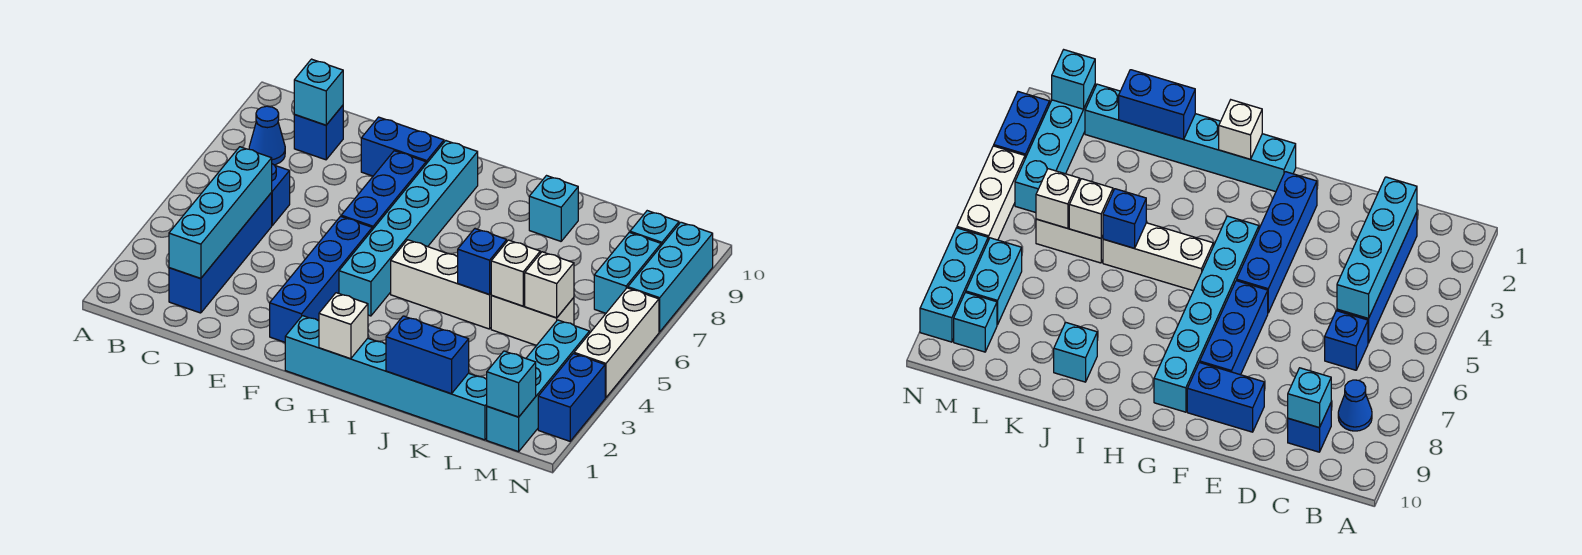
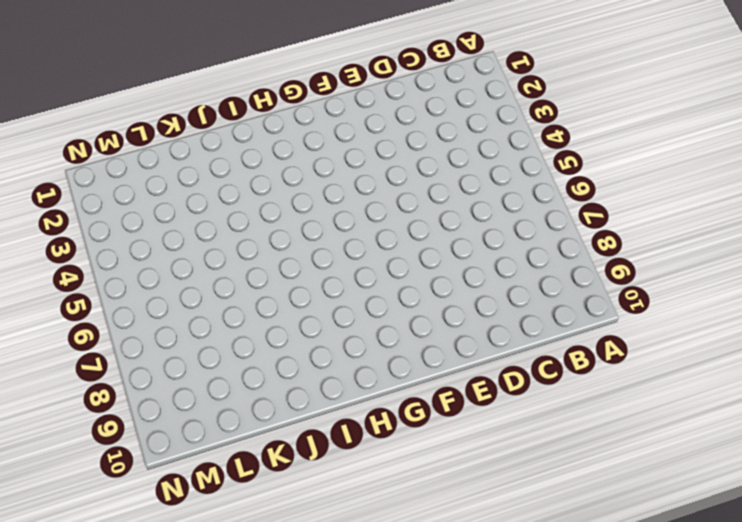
none -> blue cone B8 level 1
none -> blue brick C2:C5 level 1
none -> blue brick C6 level 1

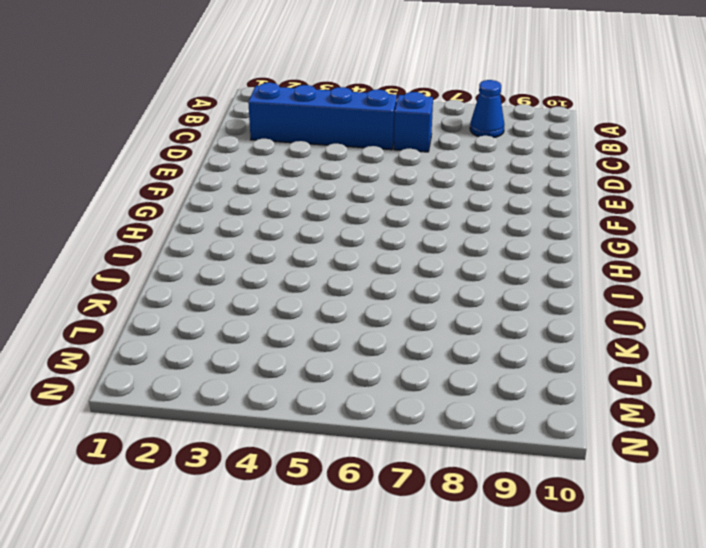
none -> blue brick C9 level 1
none -> blue brick E9:F9 level 1
none -> blue brick F2:F5 level 1

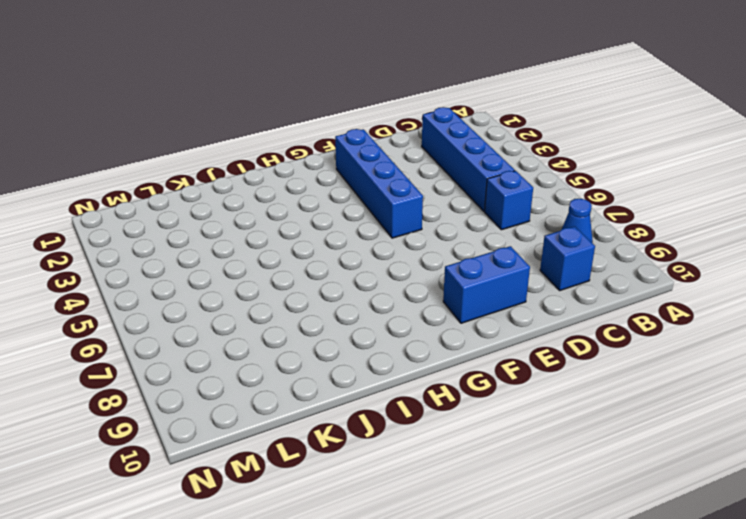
none -> blue brick F6:F8 level 1
none -> cyan brick G1:L1 level 1
none -> cyan brick G4:G9 level 1

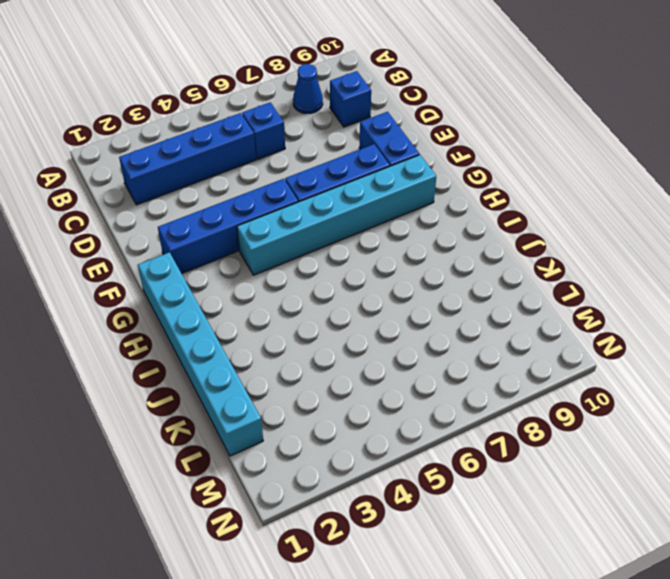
none -> white brick H5:J5 level 1
none -> cyan brick J9 level 1
none -> white brick K5:L5 level 1

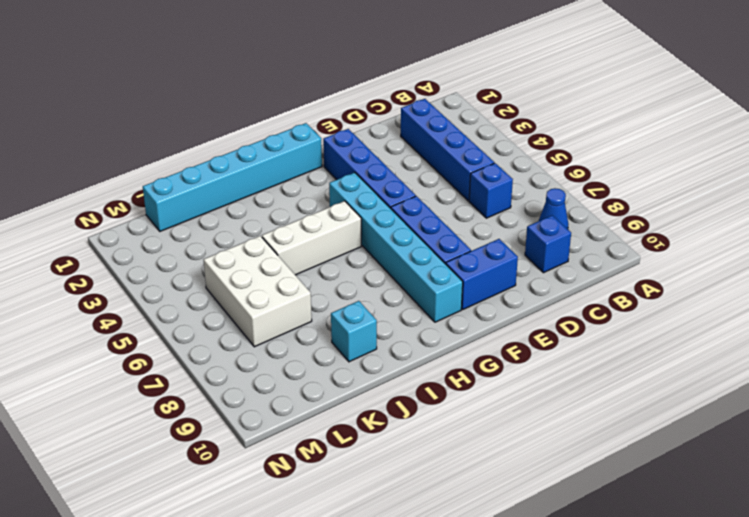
white brick K5:L7 level 1 -> white brick K5:L5 level 1
none -> cyan brick M1:M4 level 1
none -> cyan brick M7:M8 level 1
none -> cyan brick M9 level 1

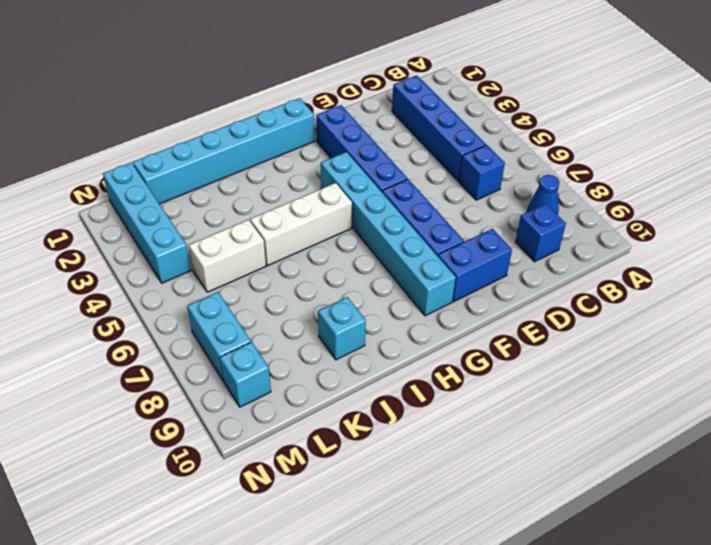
none -> blue brick N2:N3 level 1
none -> white brick N4:N6 level 1
none -> cyan brick N7:N9 level 1

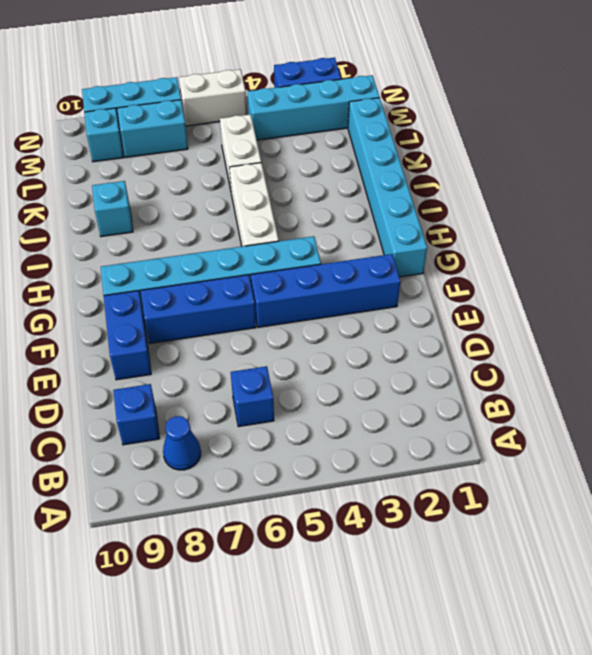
white brick N5:N6 level 1 -> white brick N4:N6 level 1
none -> blue brick C2:C5 level 1
none -> cyan brick C2:C5 level 2
none -> cyan brick C9 level 2

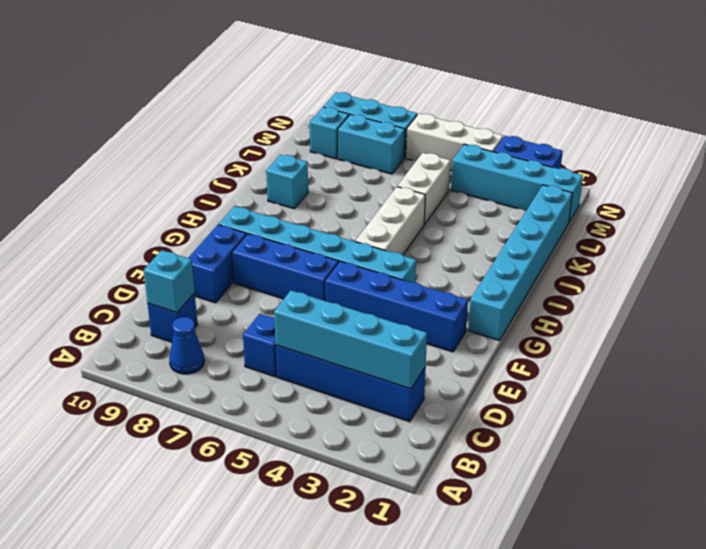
none -> white brick H1 level 2
none -> blue brick J1:K1 level 2
none -> blue brick J5 level 2

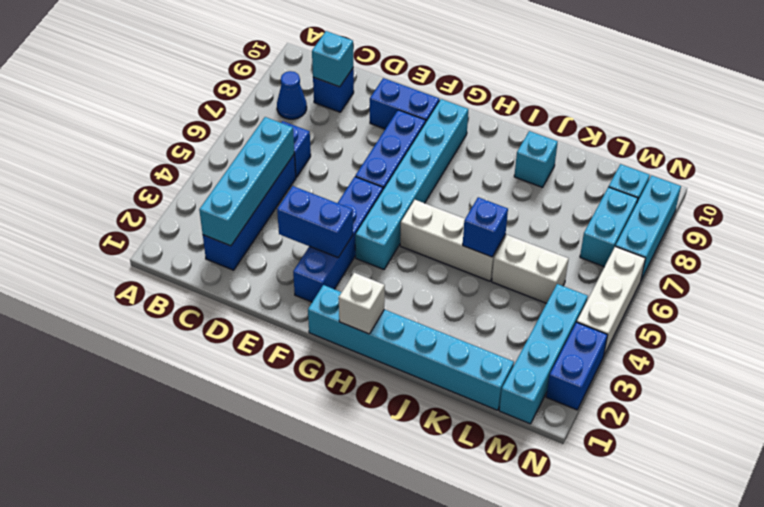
blue brick E3:F3 level 2 -> blue brick J1:K1 level 2
none -> white brick K5 level 2
none -> white brick L5 level 2
none -> cyan brick M1 level 2

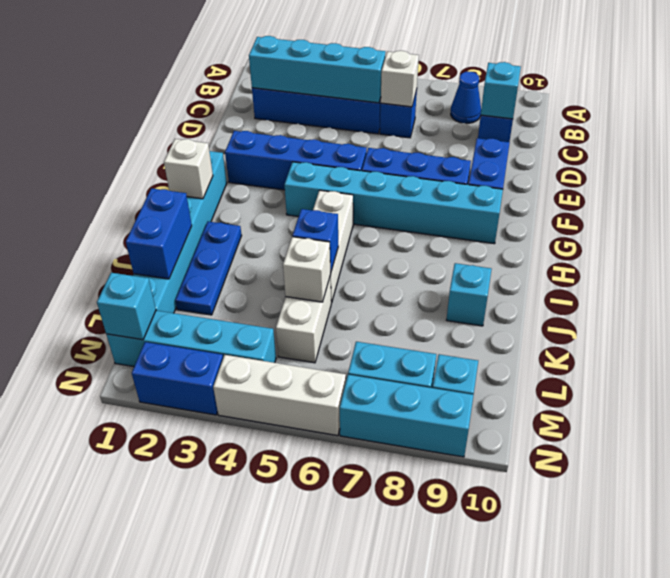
white brick C6 level 2 -> white brick L5 level 2
blue plate I2:K2 level 1 -> none

